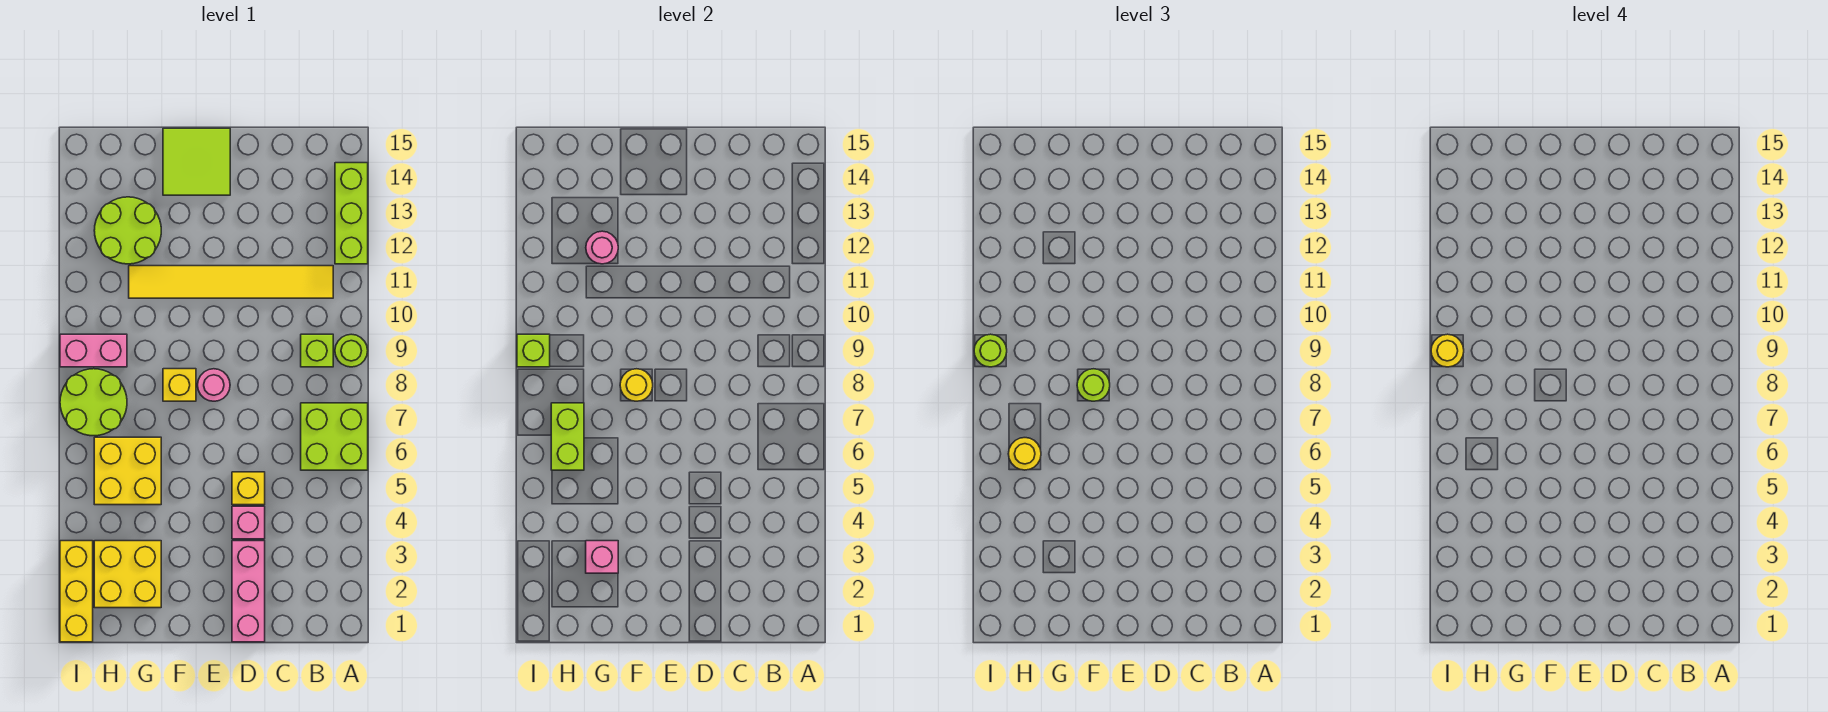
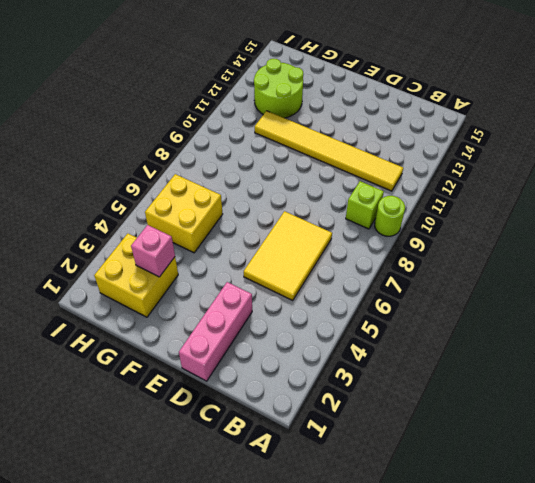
yellow tile C5:D7 level 1 -> yellow brick D5 level 1
none -> lime brick A6:B7 level 1
none -> lime brick A12:A14 level 1
none -> pink brick D4 level 1

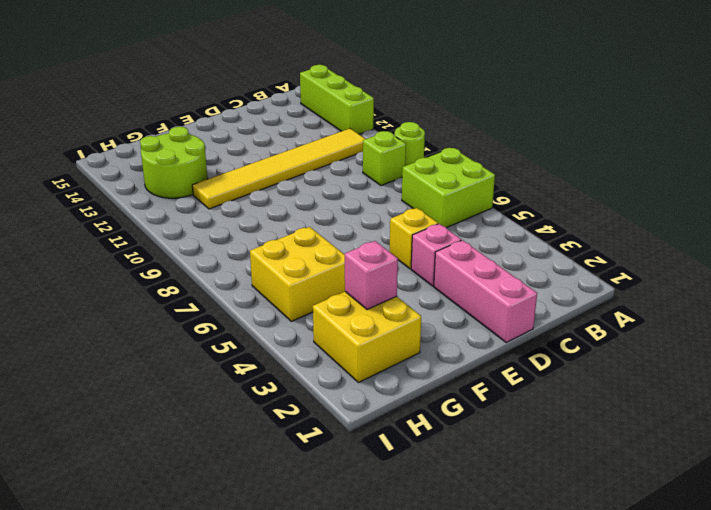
none -> pink round brick E8 level 1
none -> lime tile E14:F15 level 1
none -> yellow brick F8 level 1

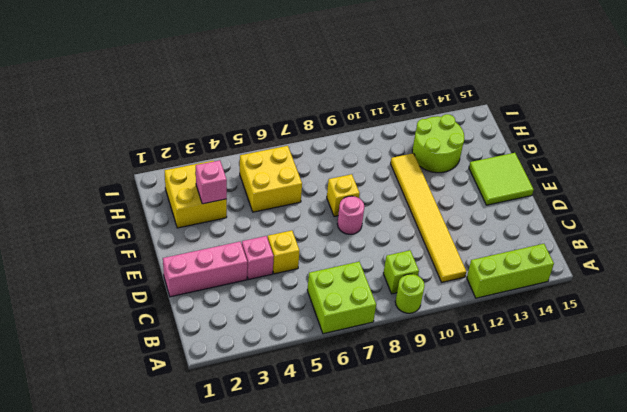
none -> lime round brick H7:I8 level 1
none -> pink brick H9:I9 level 1
none -> yellow brick I1:I3 level 1

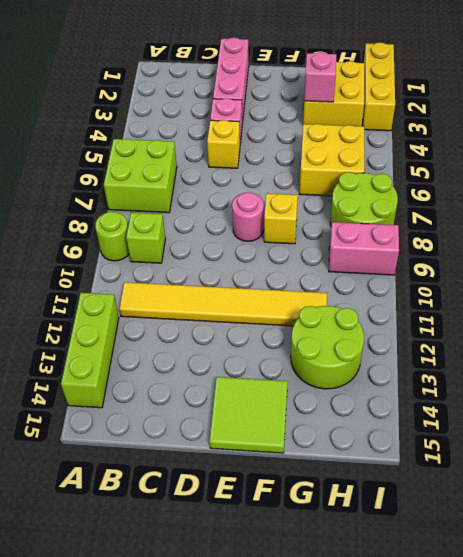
none -> yellow round brick F8 level 2
none -> pink round brick G12 level 2
none -> lime brick H6:H7 level 2

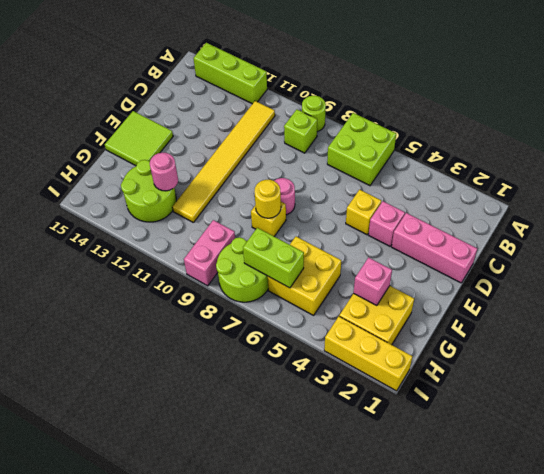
none -> lime brick I9 level 2
none -> lime round brick F8 level 3
none -> yellow round brick H6 level 3

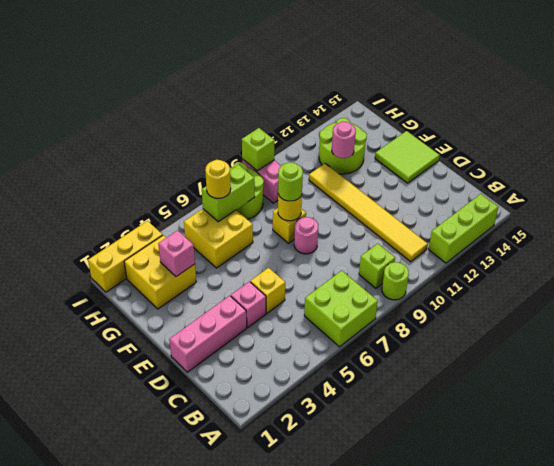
none -> lime round brick I9 level 3
none -> yellow round brick I9 level 4

